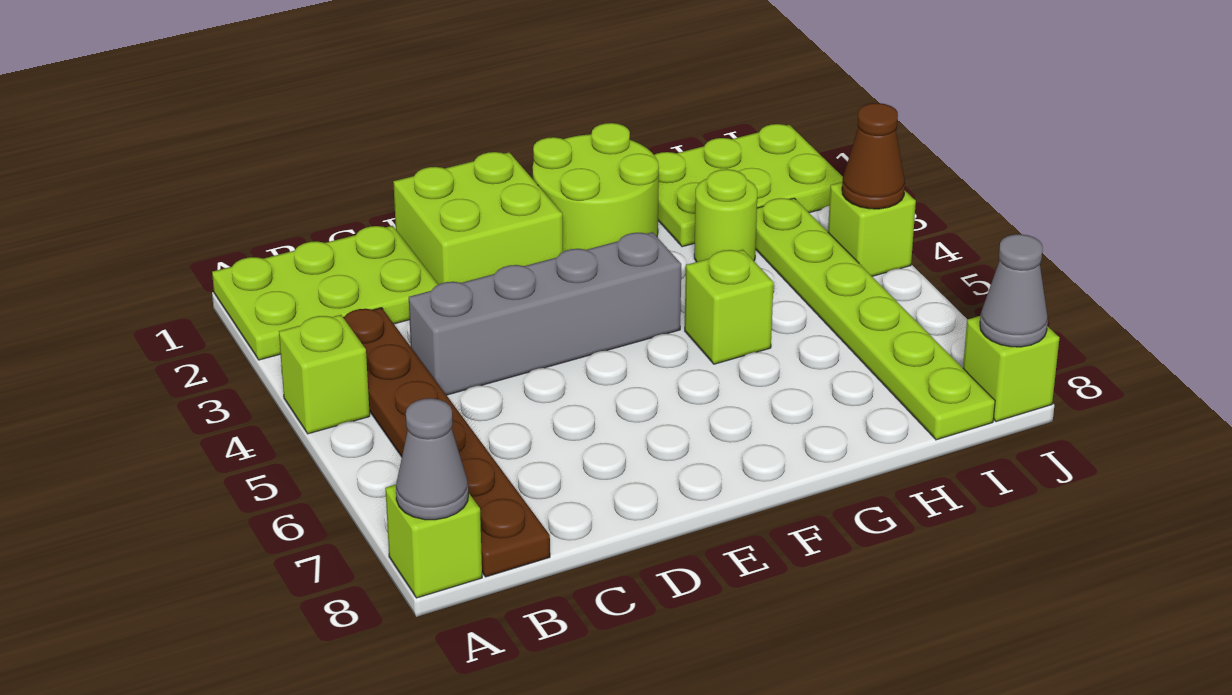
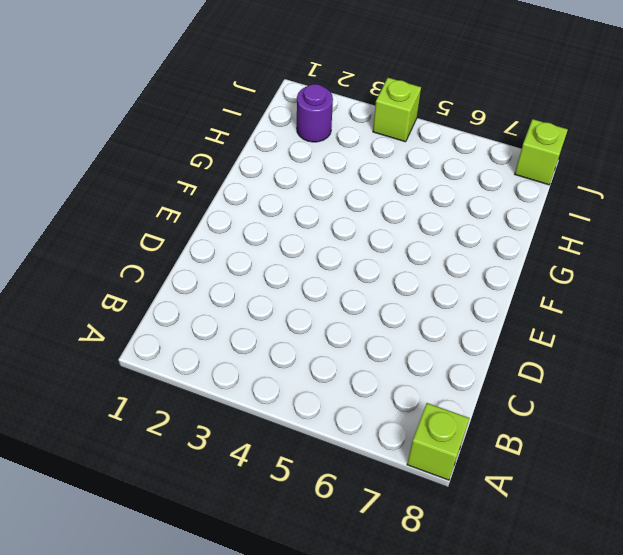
purple round brick I2 level 1 -> lime plate H1:J2 level 1
none -> lime plate A1:C2 level 1
none -> lime brick A4 level 1
none -> brown plate B3:B8 level 1

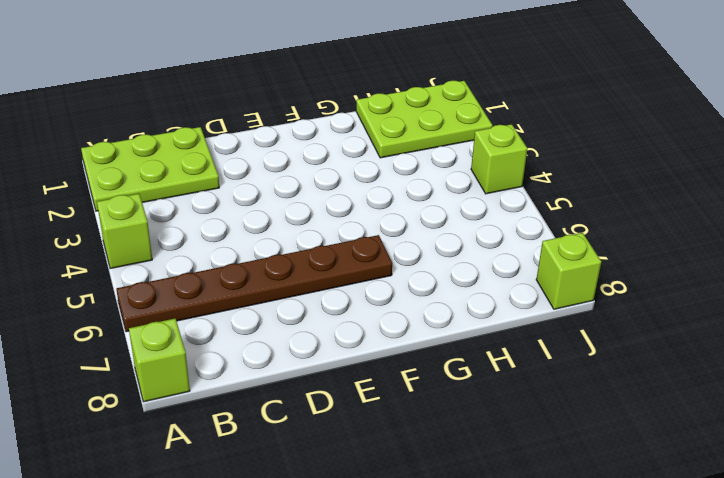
brown plate A6:F6 level 1 -> brown plate B3:B8 level 1
none -> grey brick C4:F4 level 1
none -> lime brick D1:E2 level 1
none -> lime round brick F1:G2 level 1

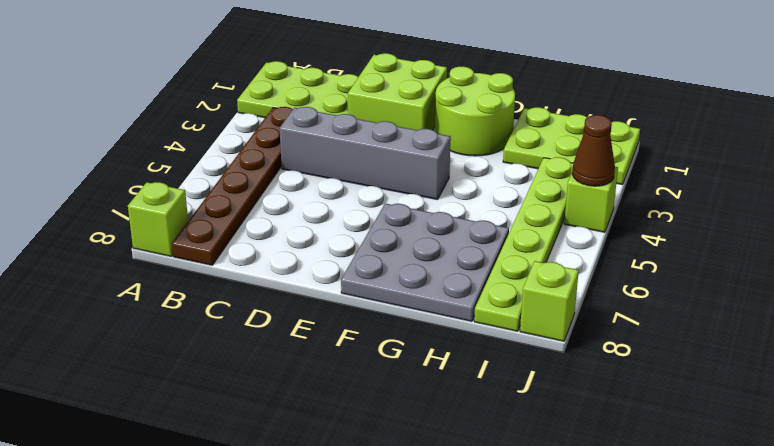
grey plate F6:H8 level 1 -> none
none -> lime brick A4 level 1
none -> lime brick G5 level 1
none -> lime round brick H3 level 1

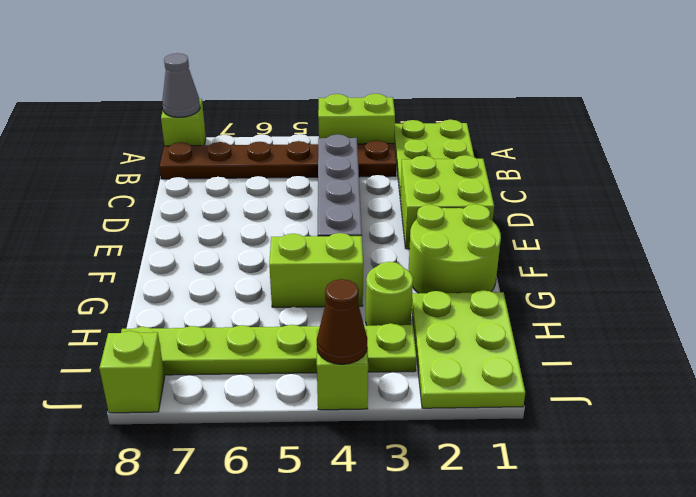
lime brick A3:A4 level 1 -> lime brick A4 level 1
lime brick G4:G5 level 1 -> lime brick G5 level 1
none -> grey cone J8 level 2

